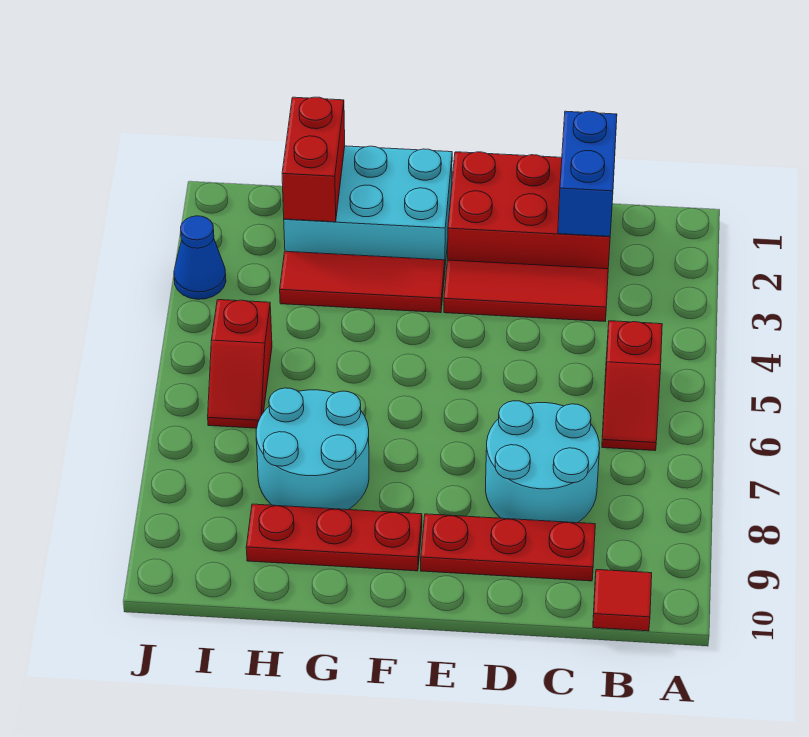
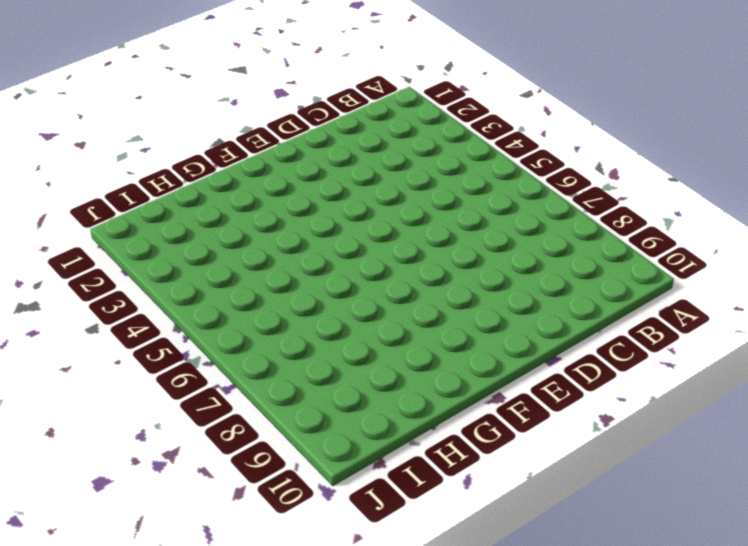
none -> red slope B5:B6 level 1 top 5
none -> red tile B10 level 1
none -> red brick C1:E2 level 1

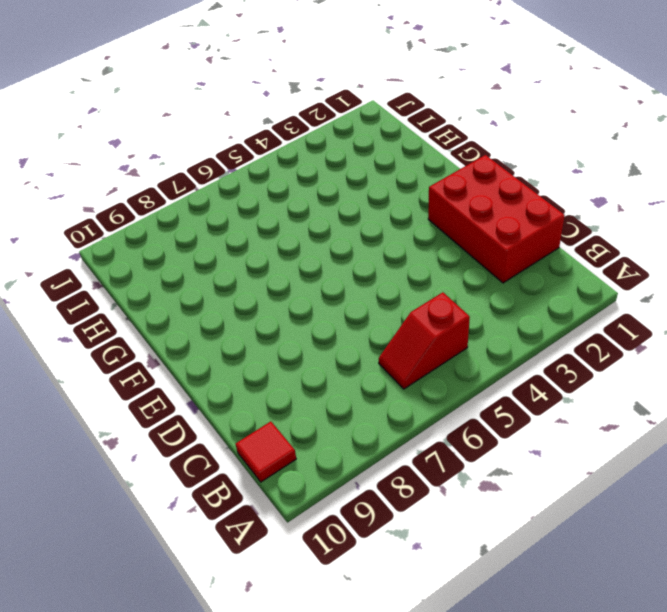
none -> red tile C3:E3 level 1
none -> cyan round brick C7:D8 level 1
none -> red plate C9:E9 level 1

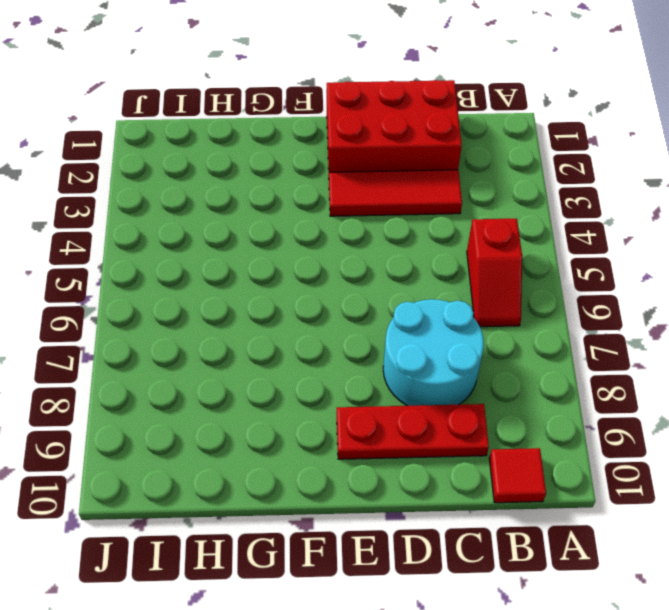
none -> cyan brick F1:H2 level 1
none -> red tile F3:H3 level 1
none -> red plate F9:H9 level 1

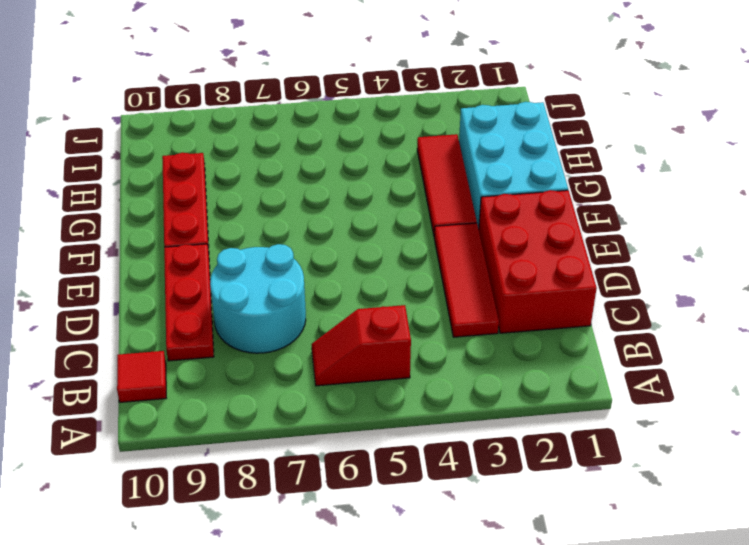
none -> cyan round brick G7:H8 level 1
none -> red slope I5:I6 level 1 top 5
none -> blue cone J3 level 1

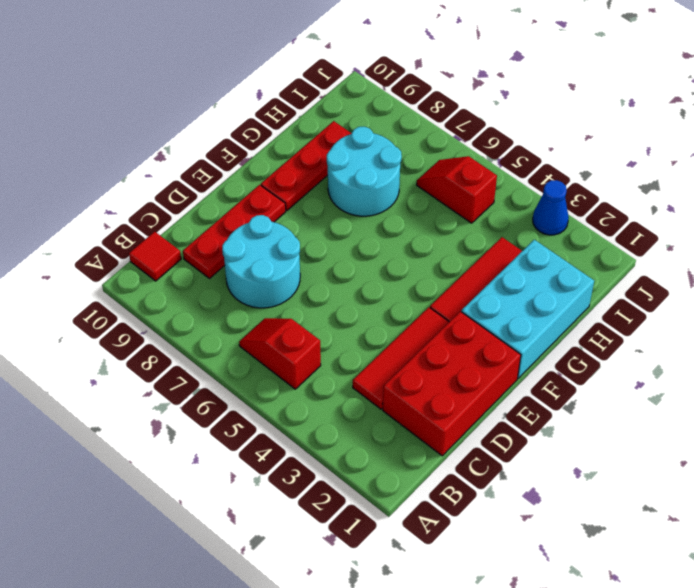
none -> blue brick C1:C2 level 2
none -> red brick H1:H2 level 2

